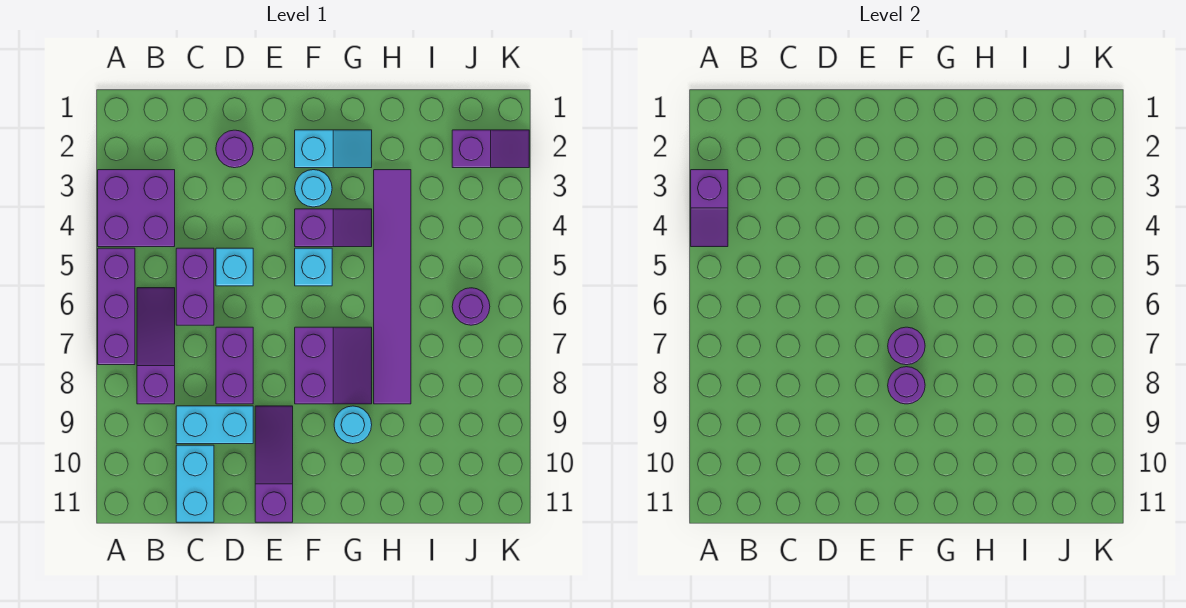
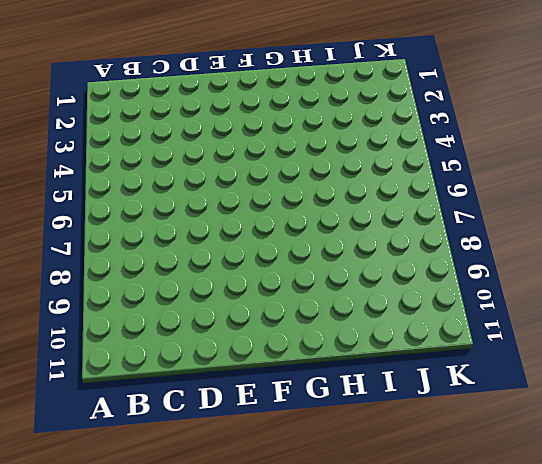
none -> purple brick A3:B4 level 1
none -> purple brick A5:A7 level 1
none -> purple slope B6:B8 level 1 top 8

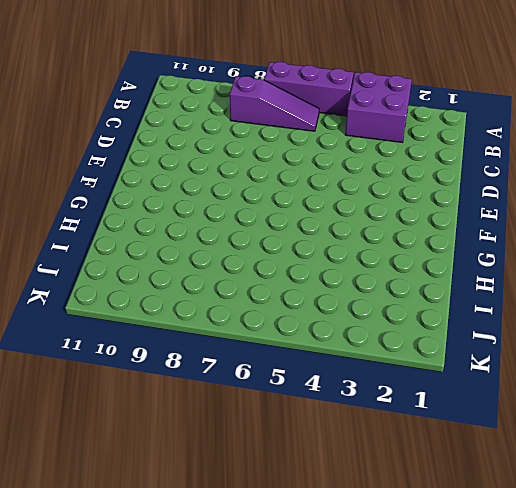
none -> purple brick C5:C6 level 1
none -> cyan brick C9:D9 level 1
none -> cyan brick C10:C11 level 1

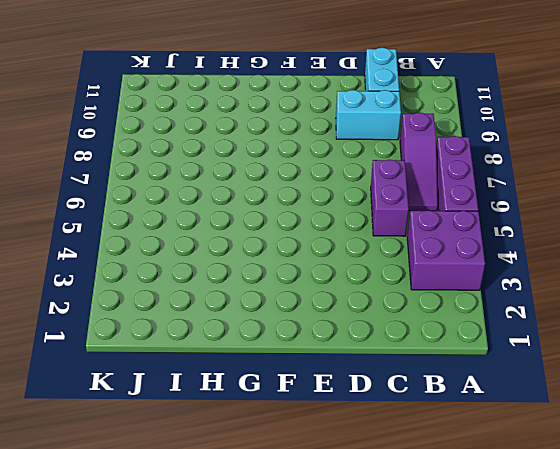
none -> purple round brick D2 level 1
none -> cyan brick D5 level 1
none -> purple brick D7:D8 level 1

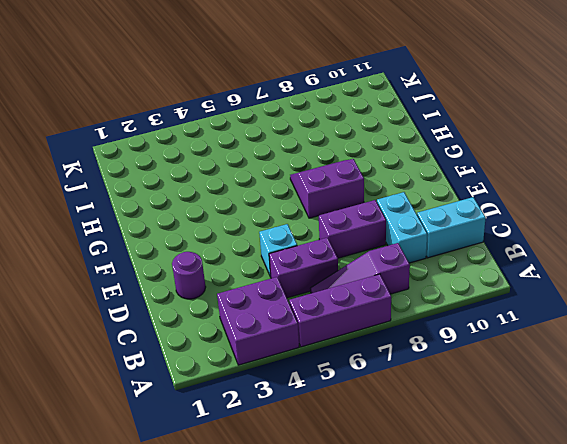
none -> purple slope E9:E11 level 1 top 11
none -> cyan slope F2:G2 level 1 top F
none -> cyan round brick F3 level 1

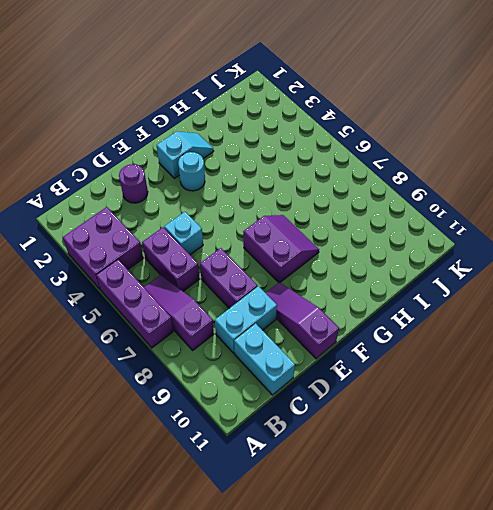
none -> purple slope F4:G4 level 1 top F
none -> cyan brick F5 level 1
none -> cyan round brick G9 level 1

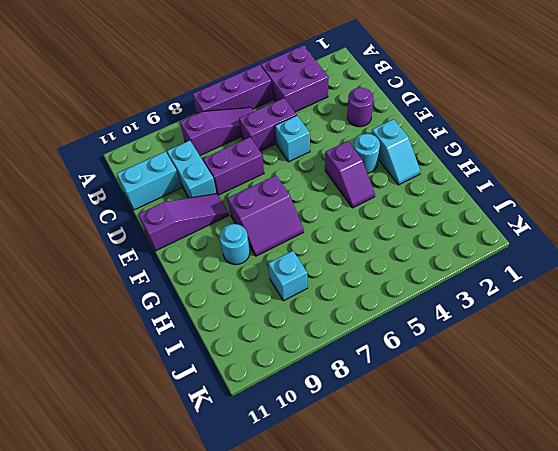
cyan brick I8 level 1 -> cyan brick F5 level 1
none -> purple tile H3:H8 level 1
none -> purple slope J2:K2 level 1 top J
none -> purple round brick J6 level 1

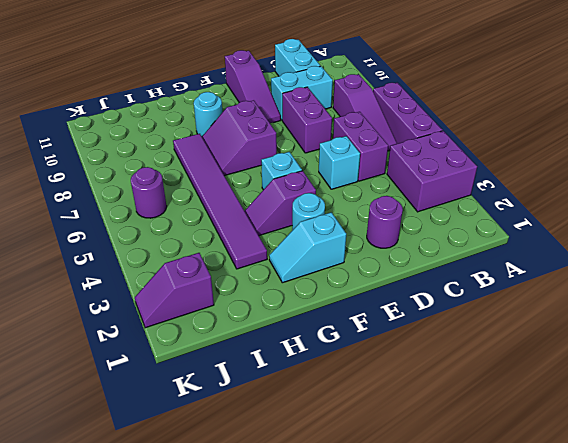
none -> purple slope A3:A4 level 2 top 3
none -> purple round brick F7 level 2
none -> purple round brick F8 level 2

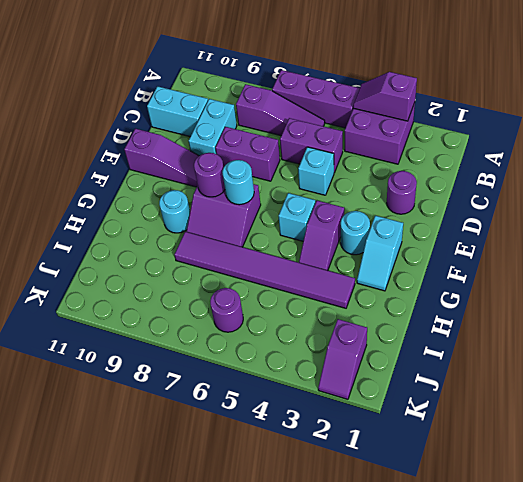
cyan round brick F7 level 2 -> purple round brick F7 level 2

